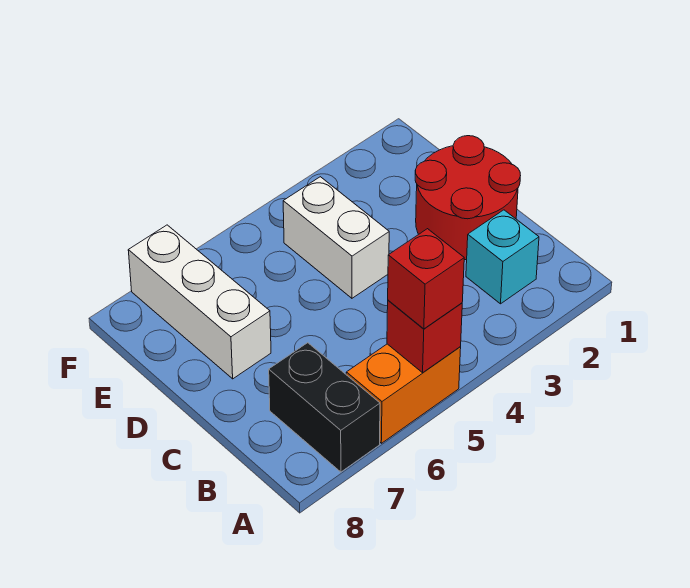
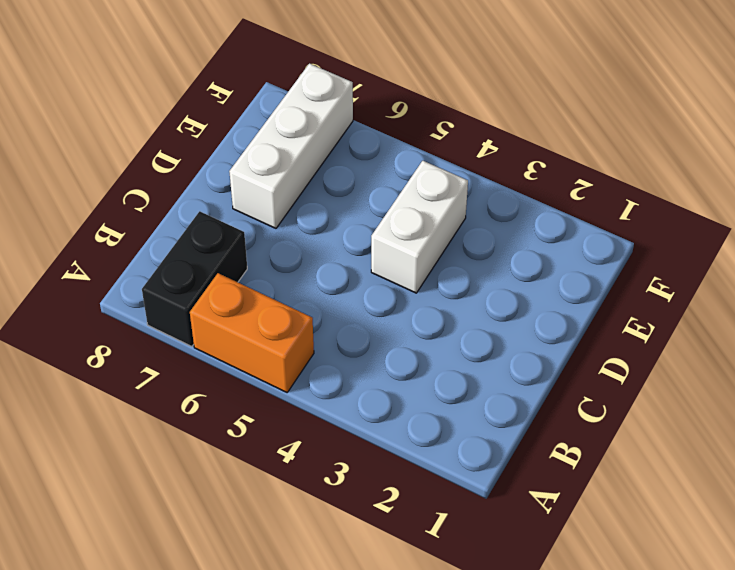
none -> cyan brick B2 level 1
none -> red round brick C1:D2 level 1

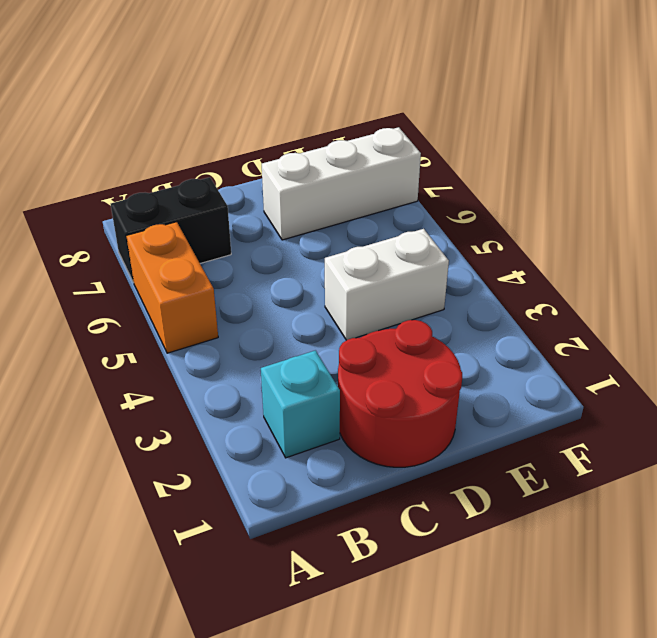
none -> red brick A5 level 2
none -> red brick A5 level 3

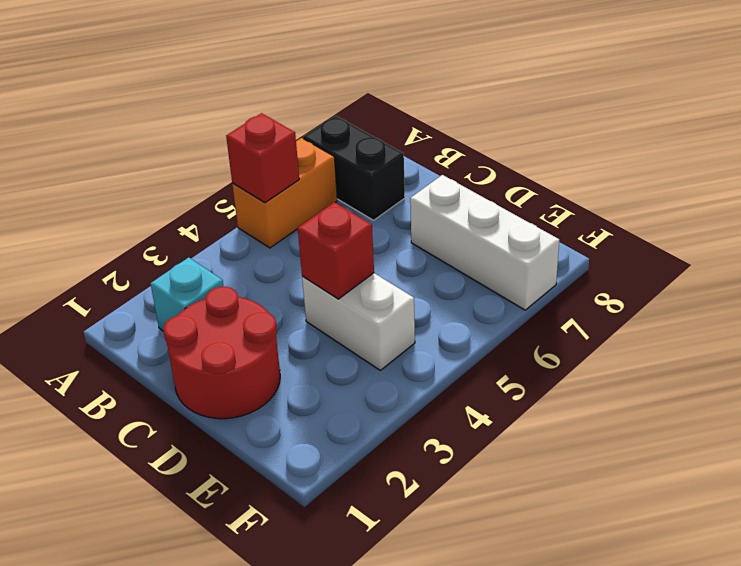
red brick D4 level 2 -> red brick A5 level 3

